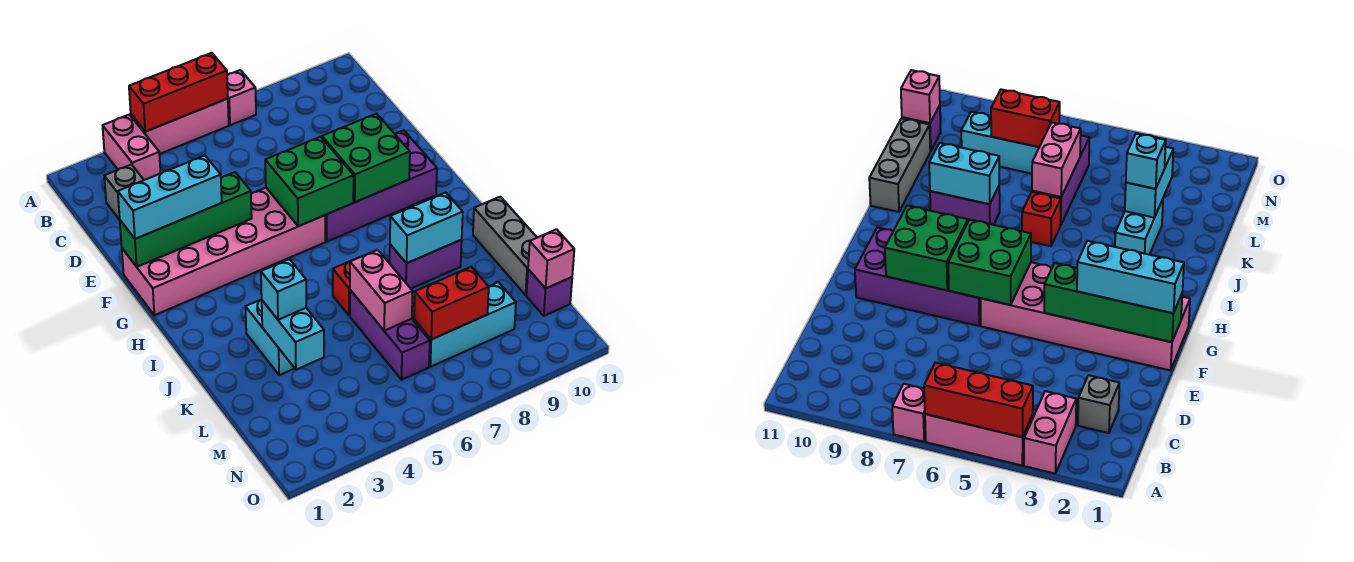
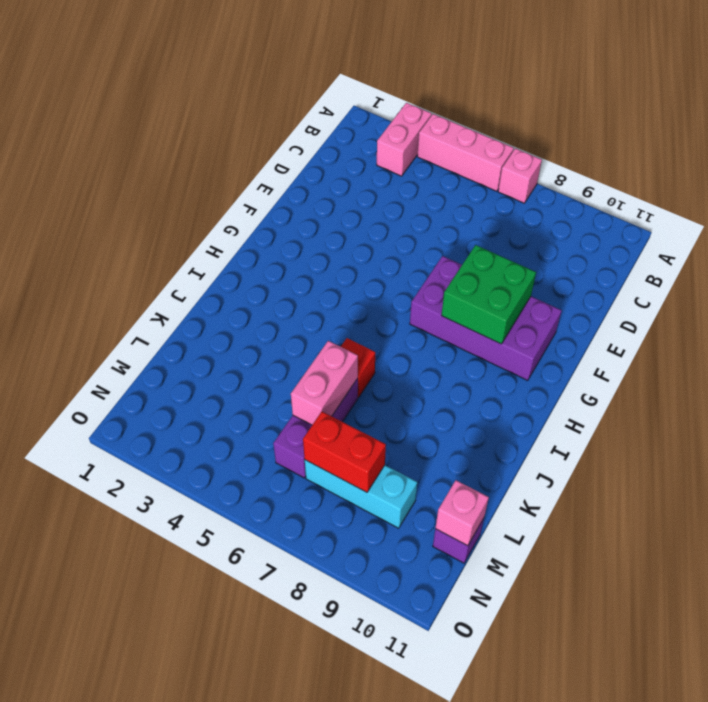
none -> grey brick C2 level 1
none -> pink brick F1:G6 level 1
none -> cyan brick J3:K3 level 1

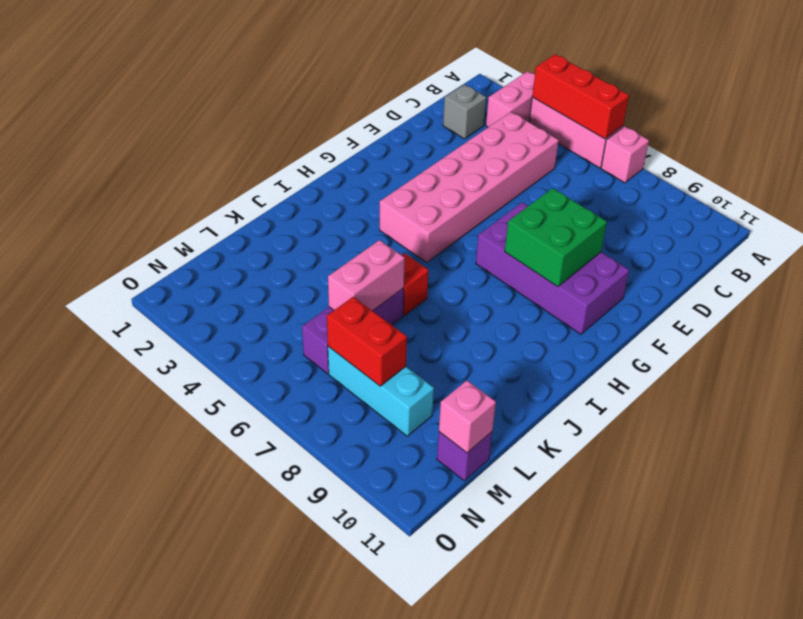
pink brick C4:H5 level 1 -> pink brick F1:G6 level 1
none -> cyan brick J3:K3 level 1
none -> purple brick J8:J9 level 1
none -> grey brick J11:L11 level 1

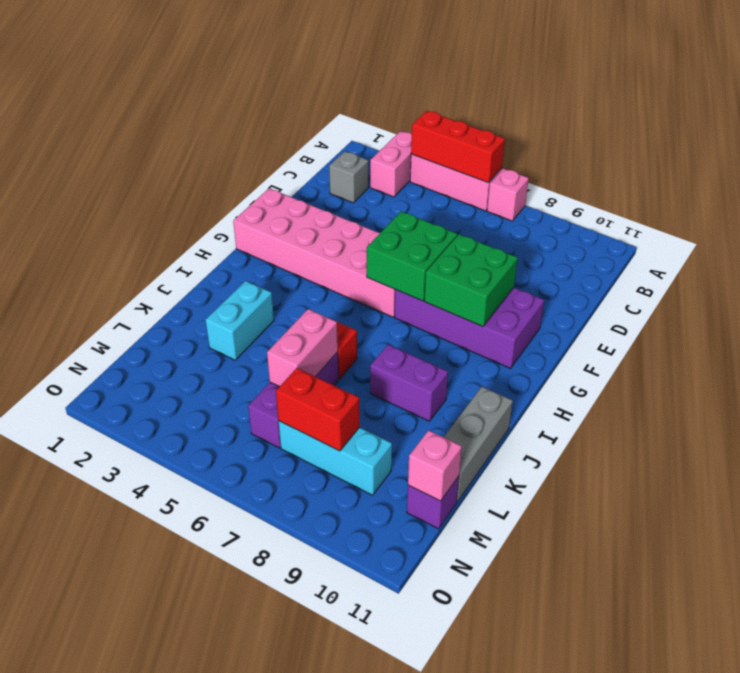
none -> green brick F1:F4 level 2
none -> cyan brick J8:J9 level 2
none -> cyan brick K3:L3 level 2

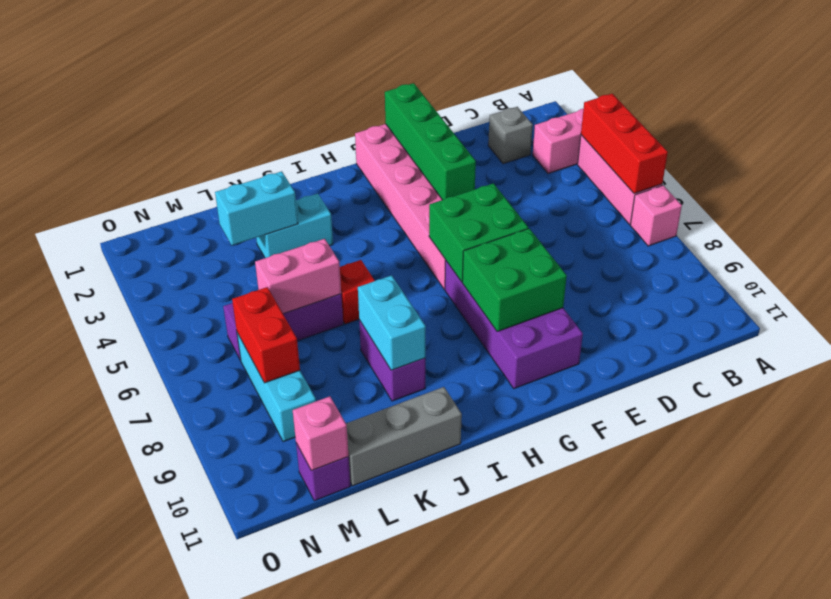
none -> cyan brick F1:F3 level 3
none -> cyan brick K3 level 3

